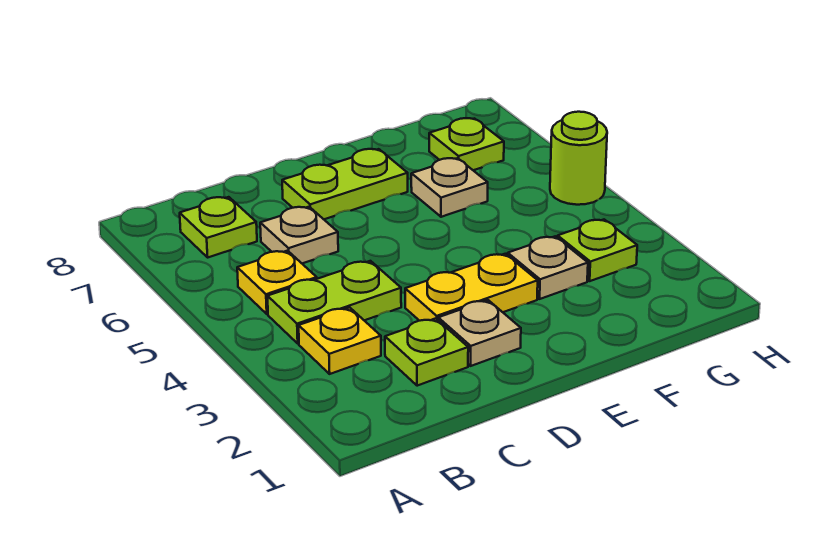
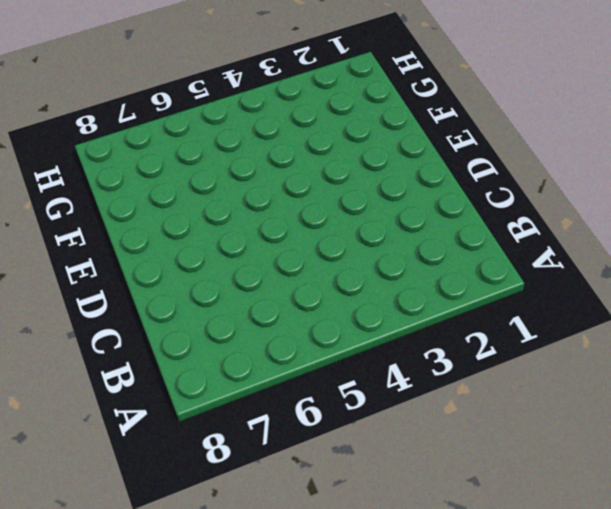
none -> yellow plate B3 level 1
none -> lime plate B4:C4 level 1
none -> yellow plate B5 level 1

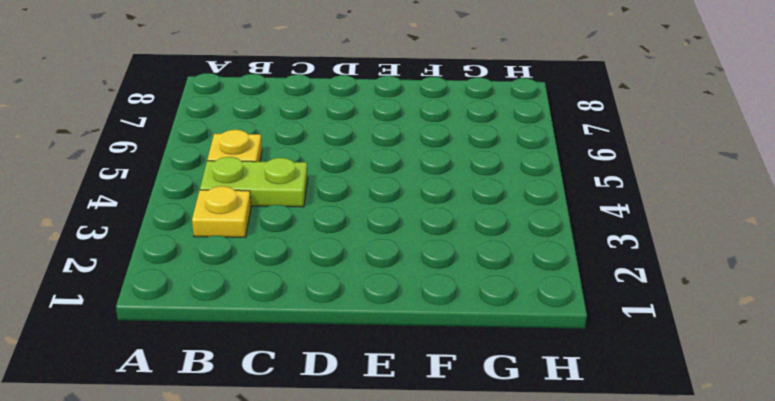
none -> lime plate B7 level 1
none -> lime plate C2 level 1
none -> tan plate C6 level 1

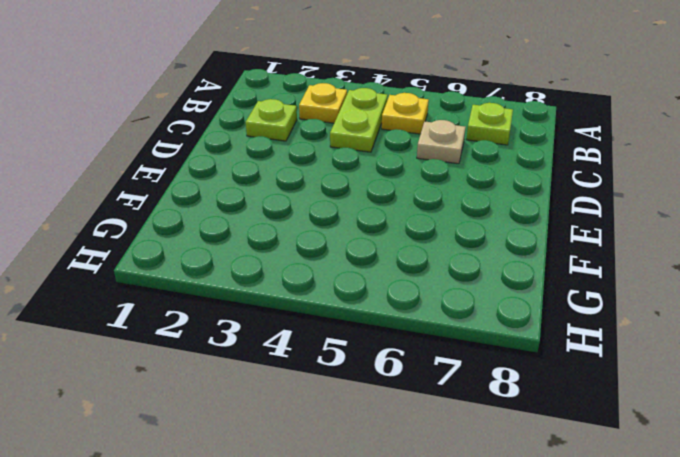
none -> tan plate D2 level 1
none -> yellow plate D3:E3 level 1
none -> lime plate D7:E7 level 1

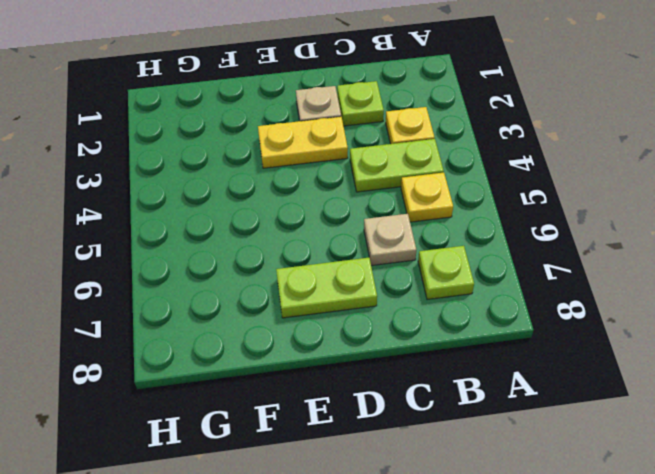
none -> tan plate F3 level 1
none -> tan plate F6 level 1
none -> lime plate G3 level 1

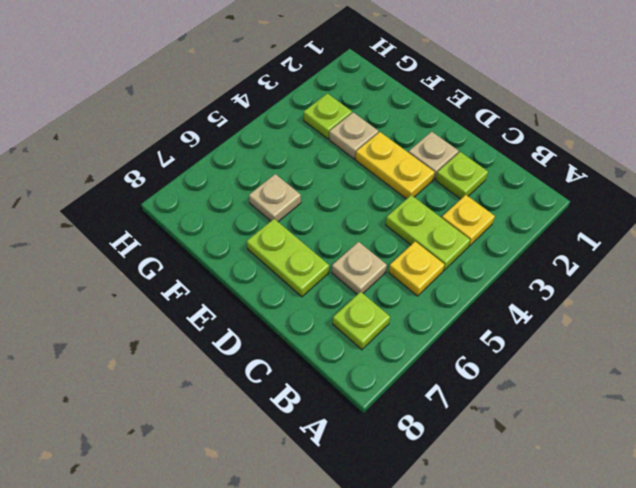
none -> lime plate G7 level 1
none -> lime round brick H5 level 1

